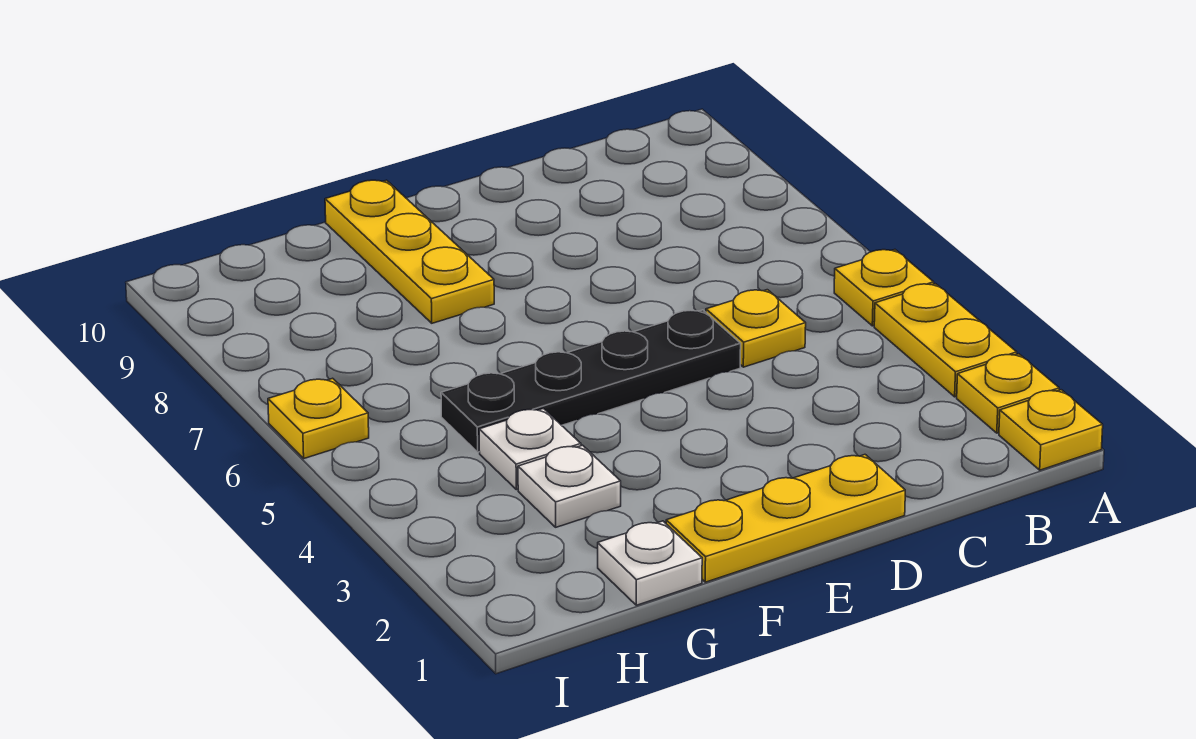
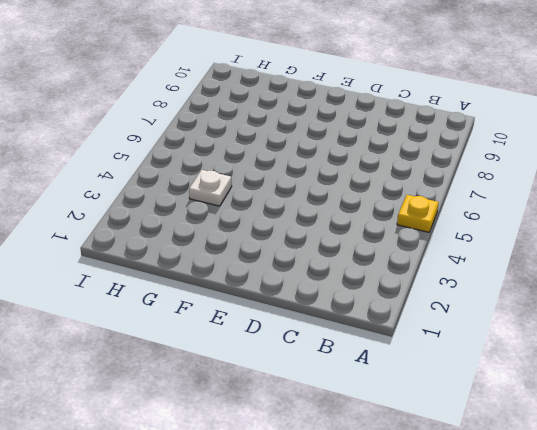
none -> yellow plate A1 level 1
none -> yellow plate A2 level 1
none -> yellow plate A3:A4 level 1

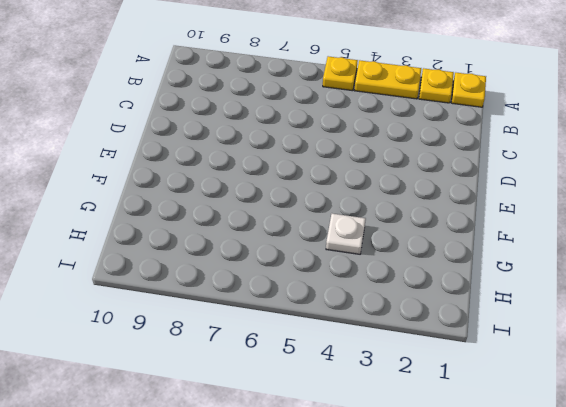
none -> yellow plate C5 level 1
none -> yellow plate D1:F1 level 1
none -> black plate D5:G5 level 1

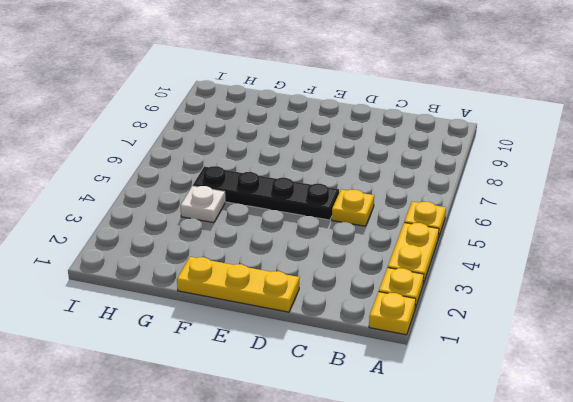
none -> yellow plate F8:F10 level 1
none -> white plate G1 level 1
none -> white plate G3 level 1

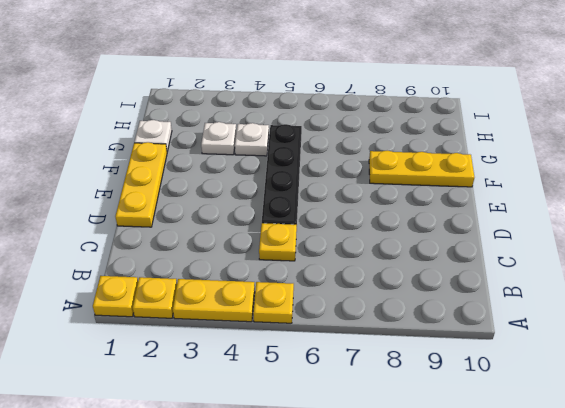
none -> yellow plate I6 level 1

